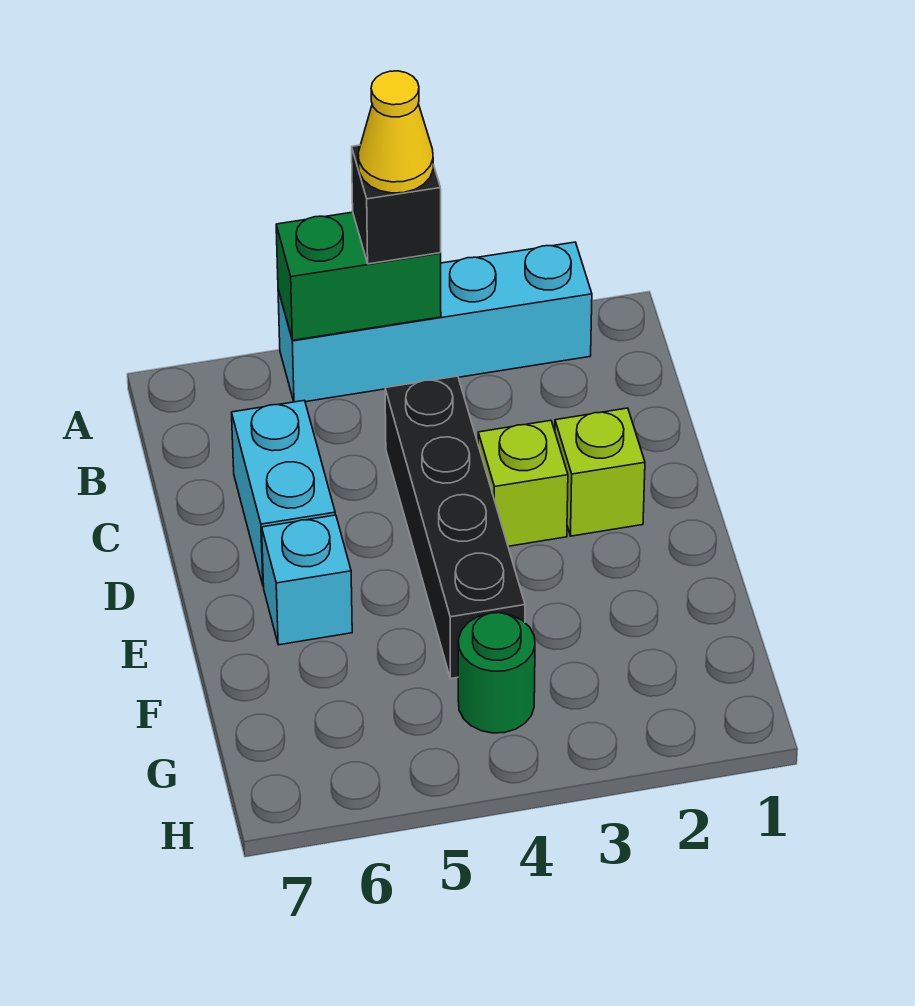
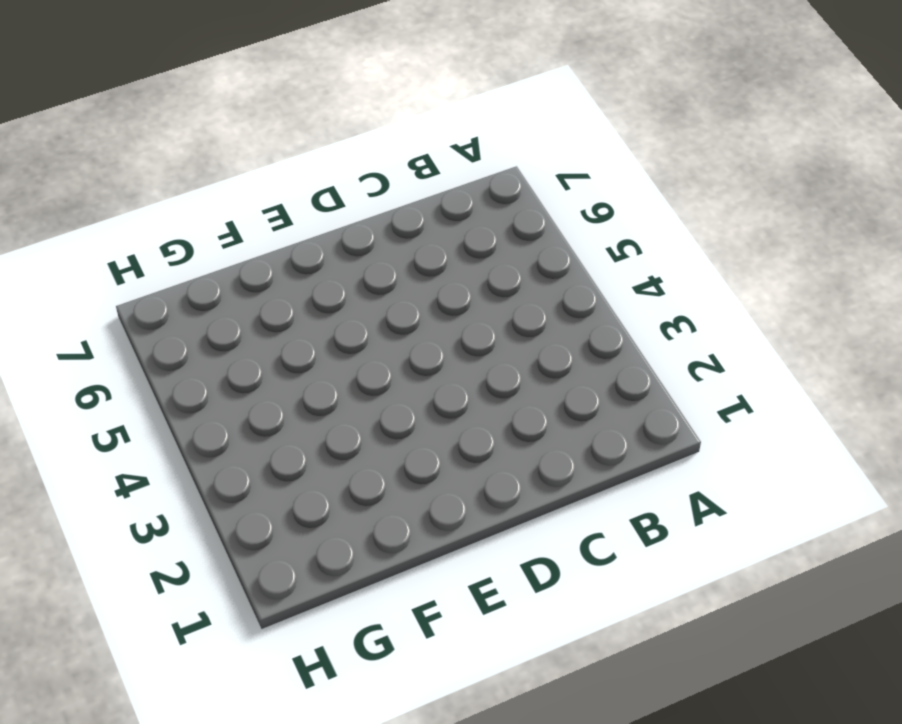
none -> cyan brick A2:A5 level 1
none -> black brick C4:F4 level 1

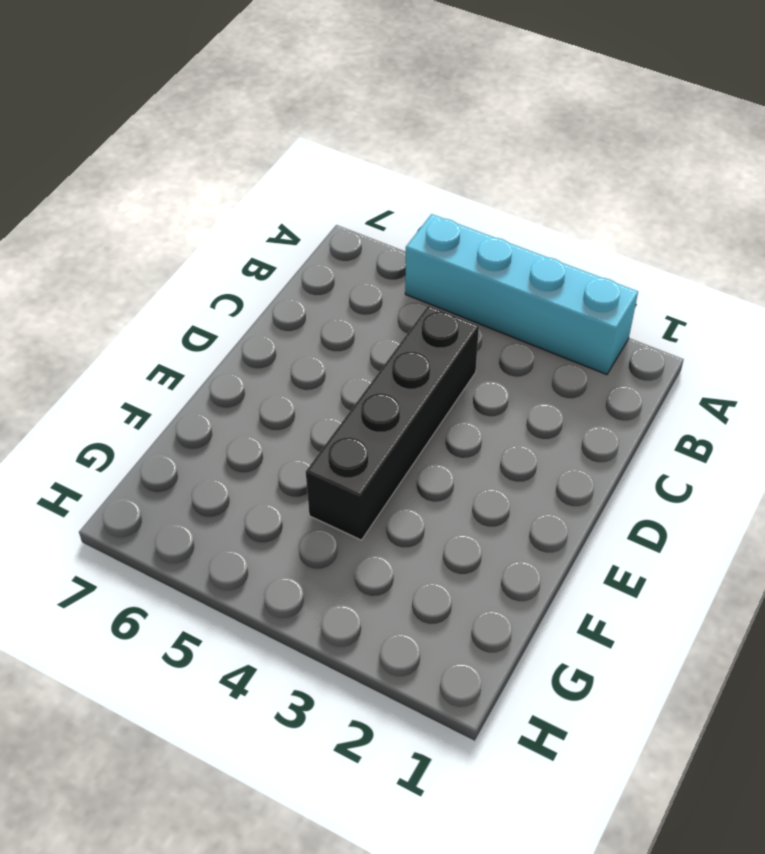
none -> cyan brick C6:D6 level 1
none -> lime brick D2 level 1

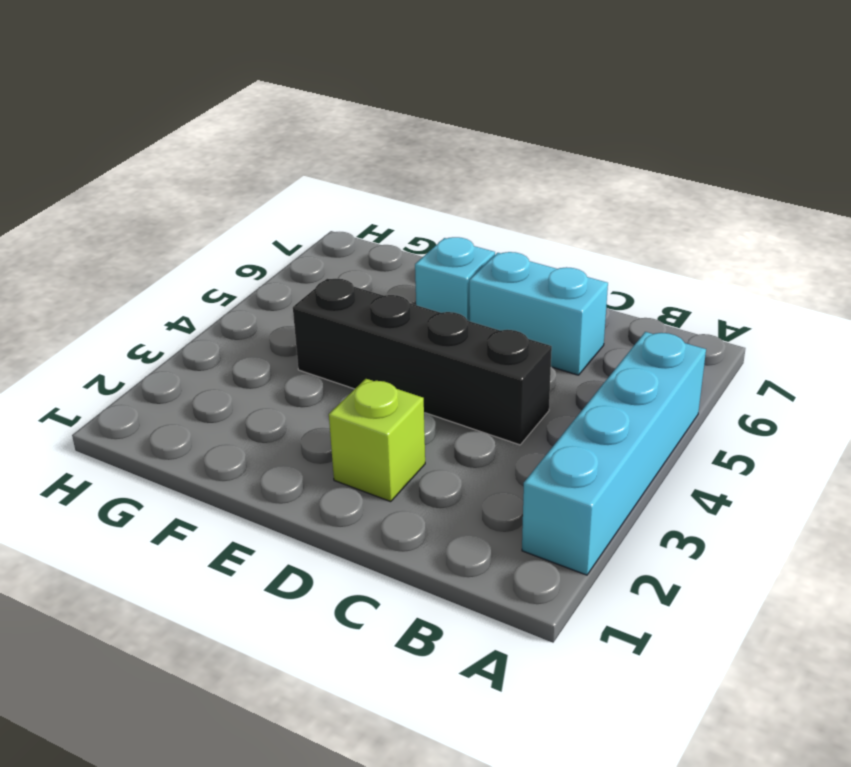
none -> lime brick D3 level 1
none -> green round brick G4 level 1

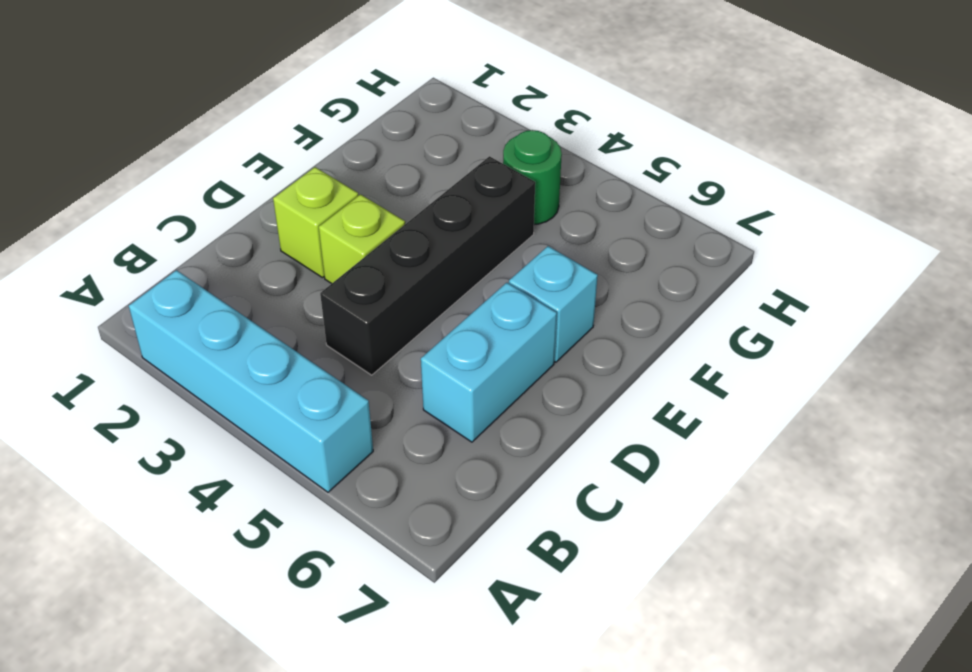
none -> green brick A4:A5 level 2
none -> black brick A4 level 3

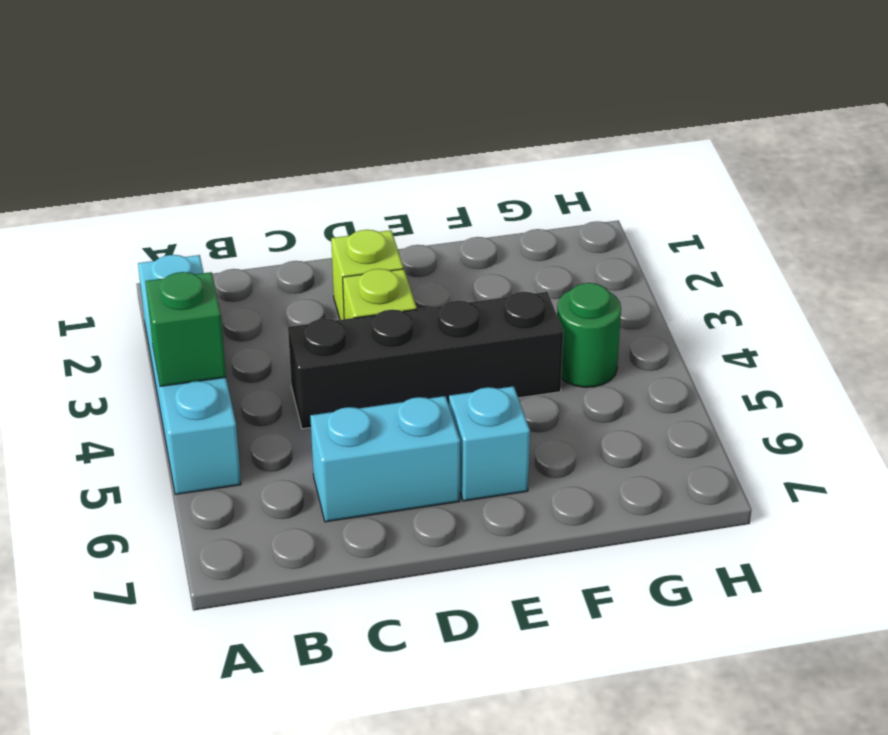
green brick A4 level 2 -> green brick A4:A5 level 2
none -> black brick A4 level 3
none -> yellow cone A4 level 4

